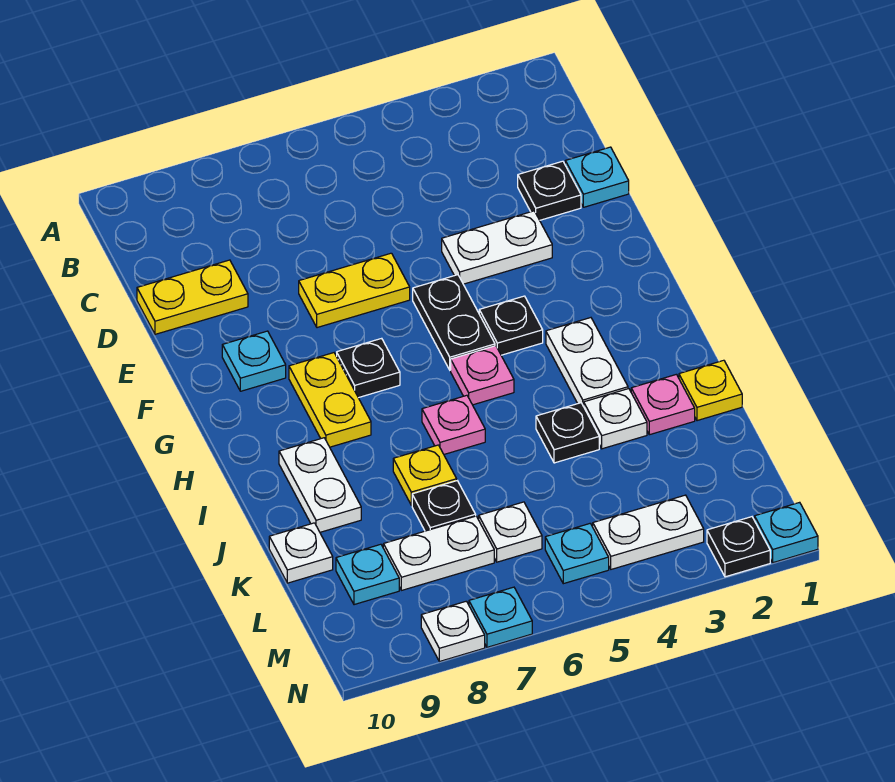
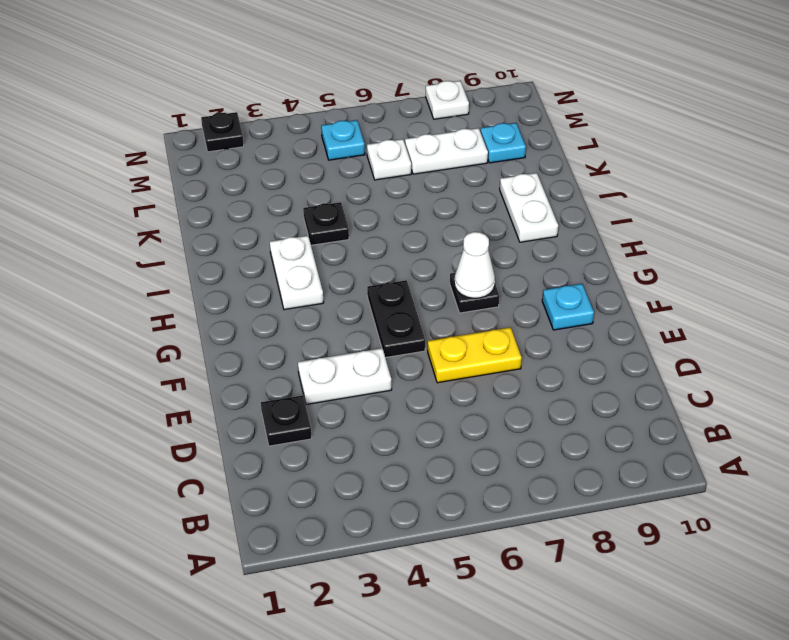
white cone G7 level 2 -> none
none -> cyan plate D1 level 1
none -> yellow plate D9:D10 level 1
none -> black plate G4 level 1
none -> yellow plate G8:H8 level 1

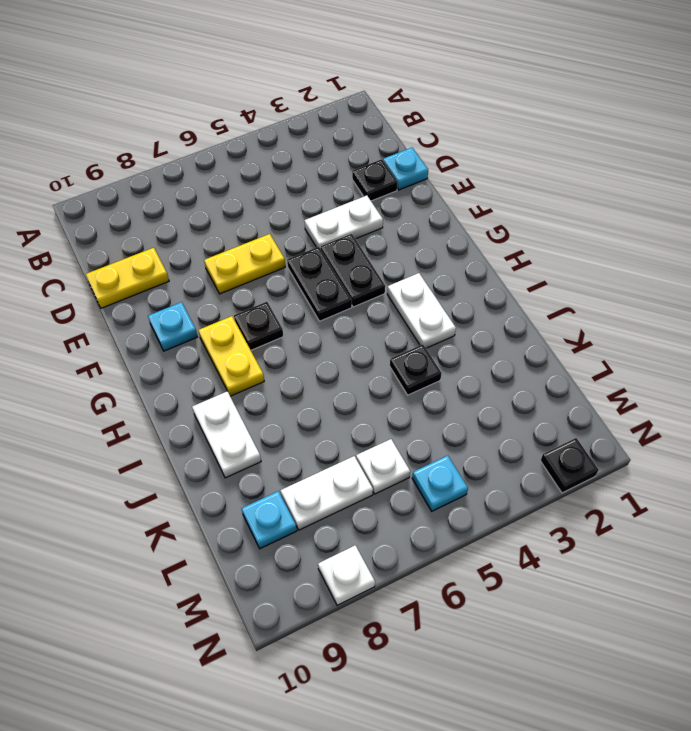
black plate F4:G4 level 1 -> black plate G4 level 1
none -> pink plate H5 level 1
none -> pink plate I6 level 1
none -> yellow plate J1 level 1
none -> pink plate J2 level 1

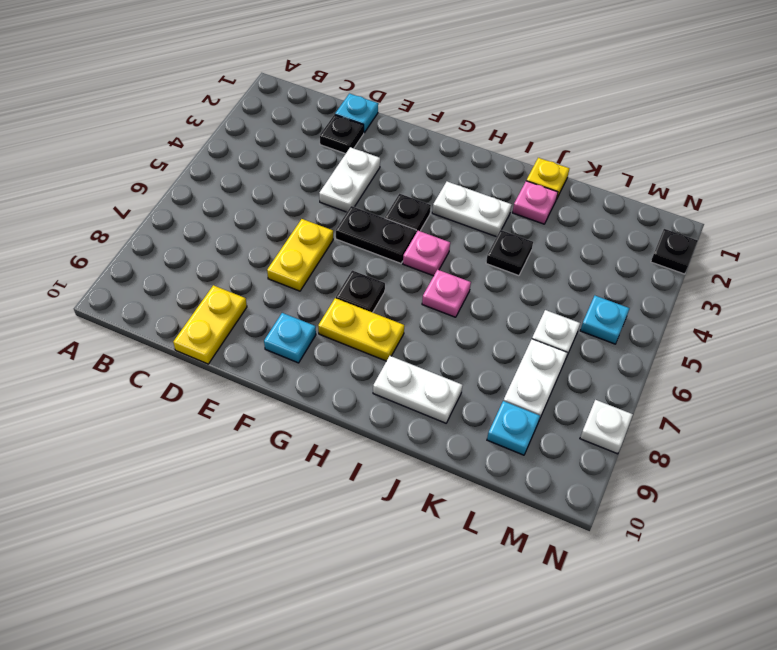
none -> white plate J3 level 1
none -> yellow plate J7 level 1
none -> black plate K7 level 1
none -> white plate K10 level 1

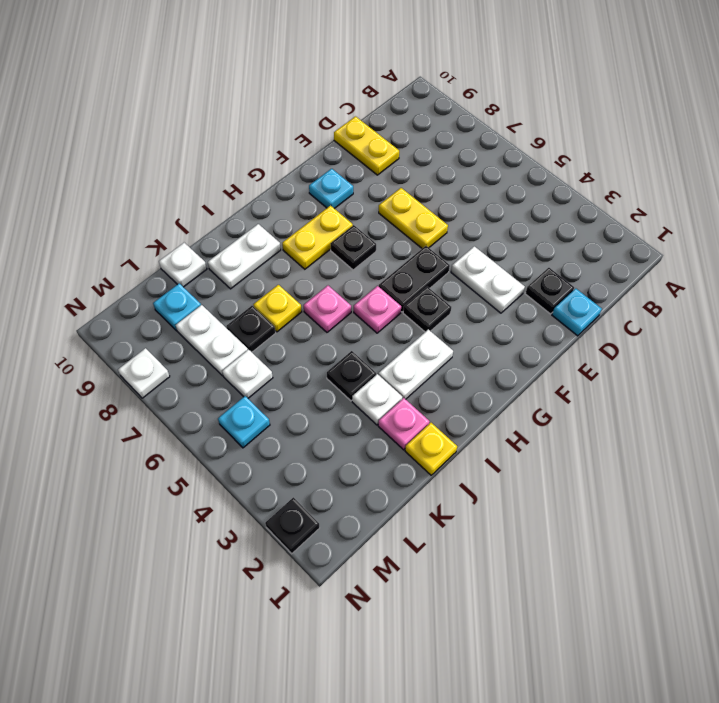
none -> white plate M3:M4 level 1
none -> cyan plate N1 level 1
none -> cyan plate N7 level 1

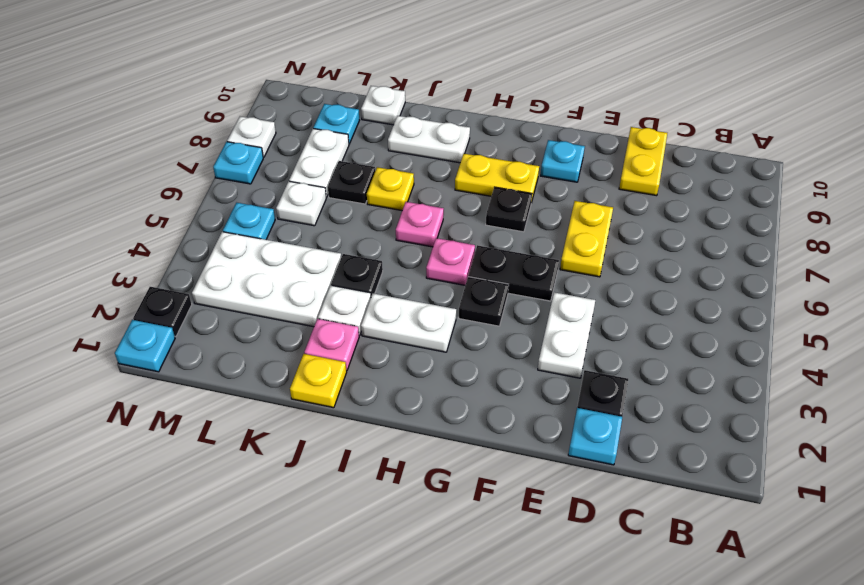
white plate K3:M4 level 1 -> white plate M3:M4 level 1

